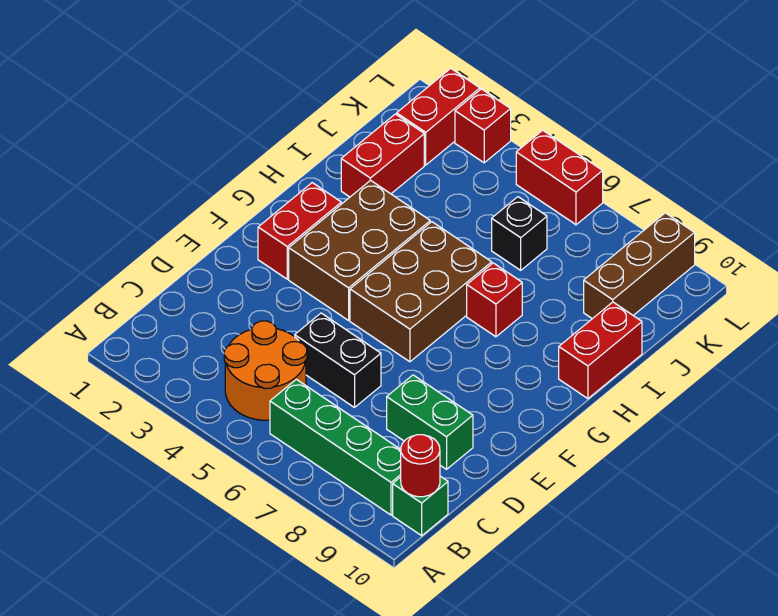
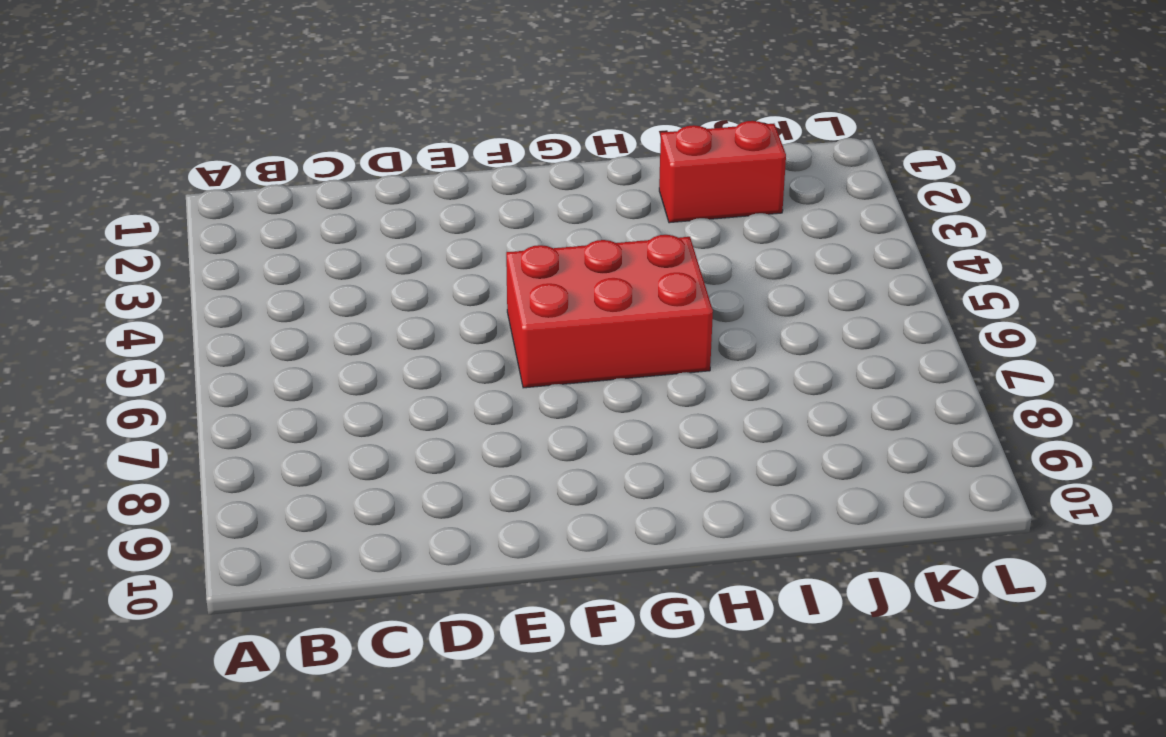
red brick F5:H6 level 1 -> brown brick F5:H6 level 1
none -> orange round brick B4:C5 level 1
none -> green brick B6:B9 level 1
none -> green brick B10 level 1

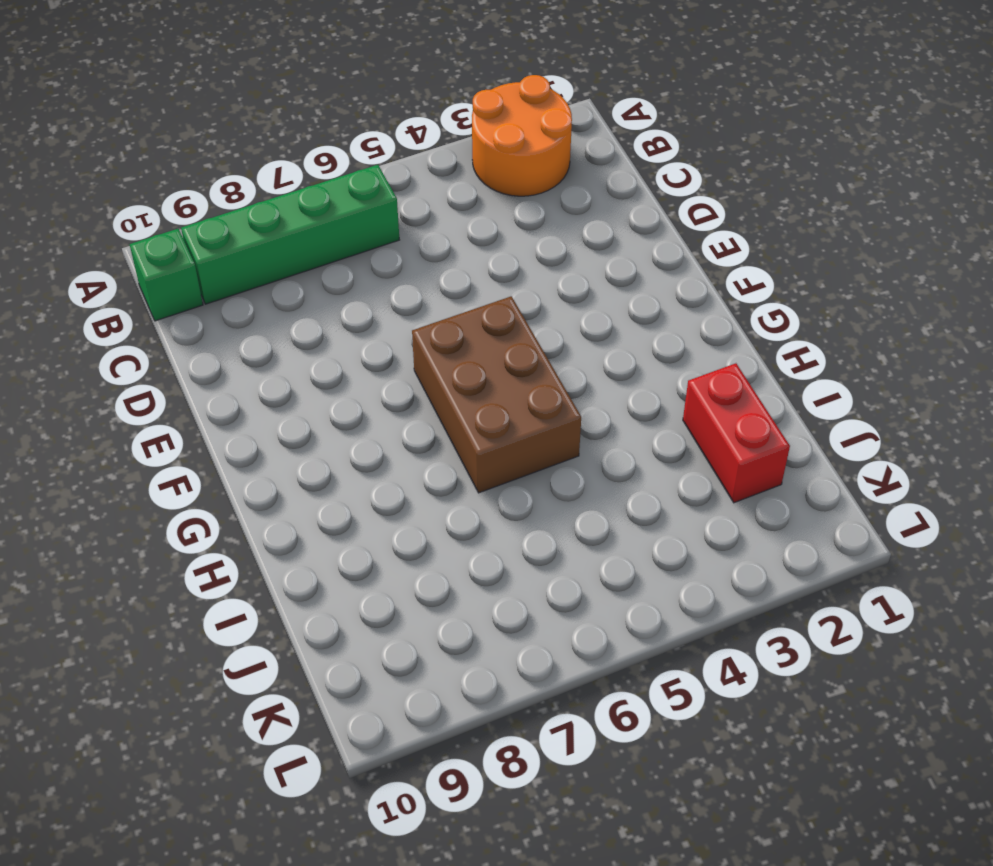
orange round brick A2:B3 level 1 -> orange round brick B4:C5 level 1
none -> black brick D5:D6 level 1
none -> green brick D8:D9 level 1
none -> red brick F2:G2 level 1

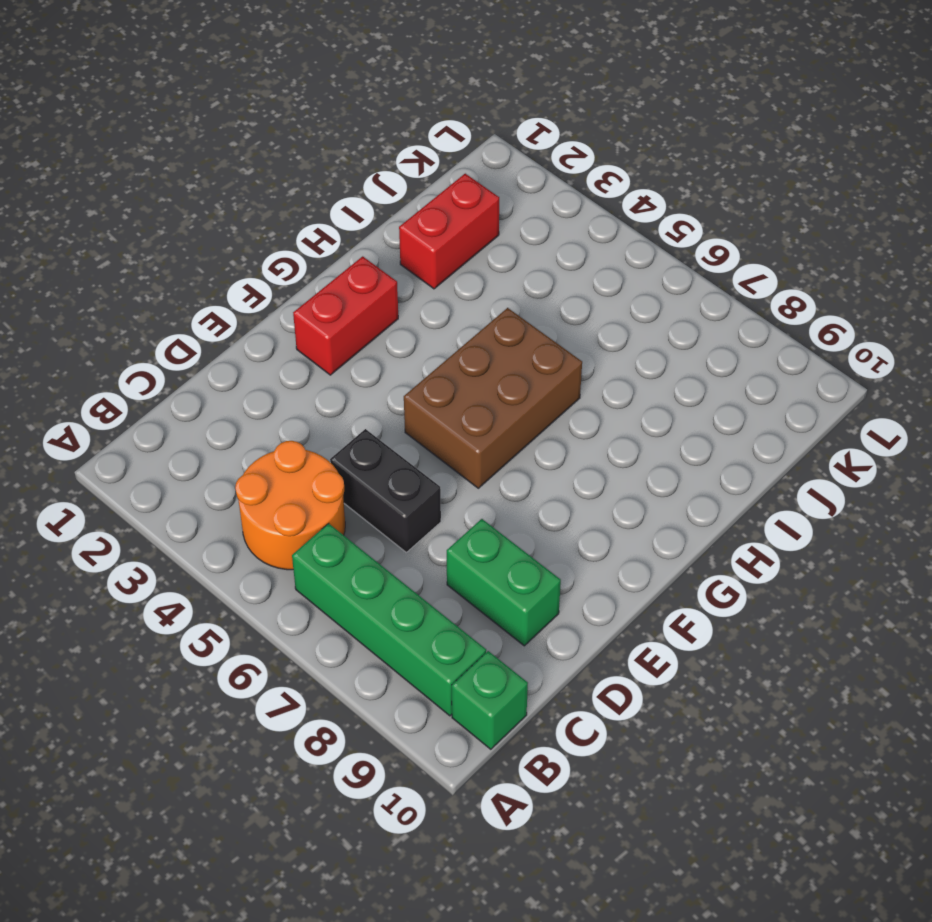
none -> brown brick F3:H4 level 1
none -> red brick H7 level 1
none -> red brick H10:I10 level 1

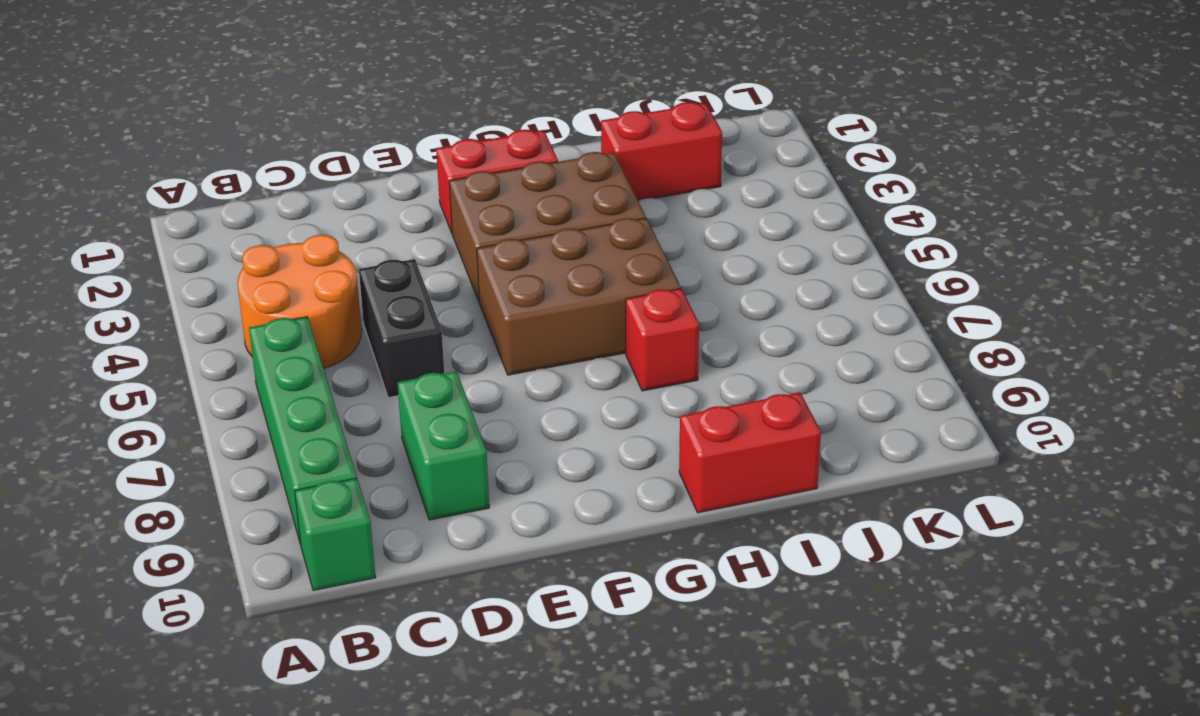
none -> black brick J6 level 1
none -> brown brick J9:L9 level 1
none -> red brick K2:L2 level 1

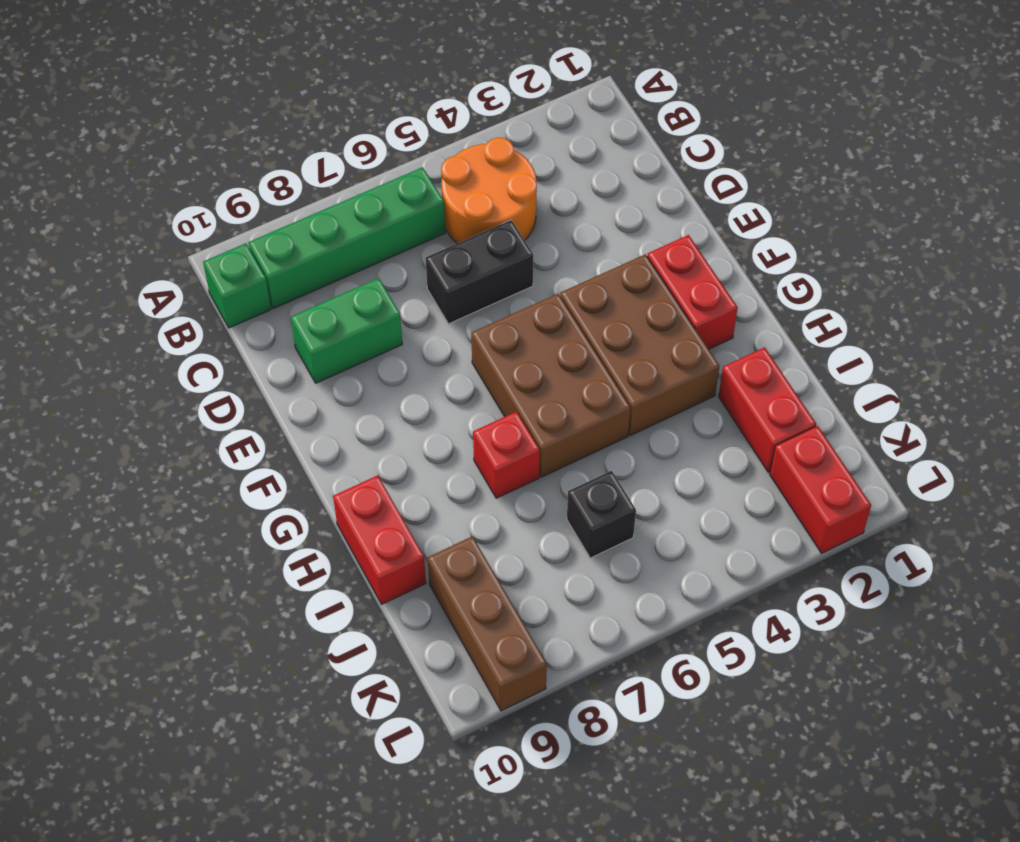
none -> red brick L3 level 1
none -> red brick L5:L6 level 1
none -> red round brick B10 level 2

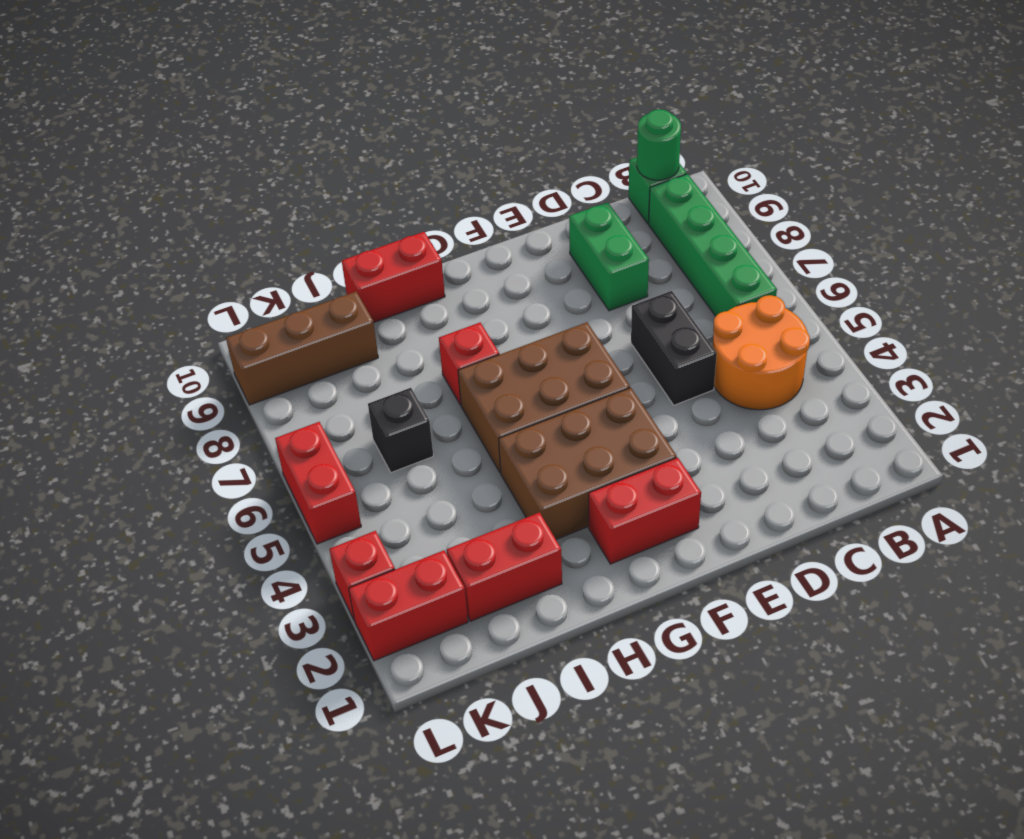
green round brick B10 level 2 -> red round brick B10 level 2

